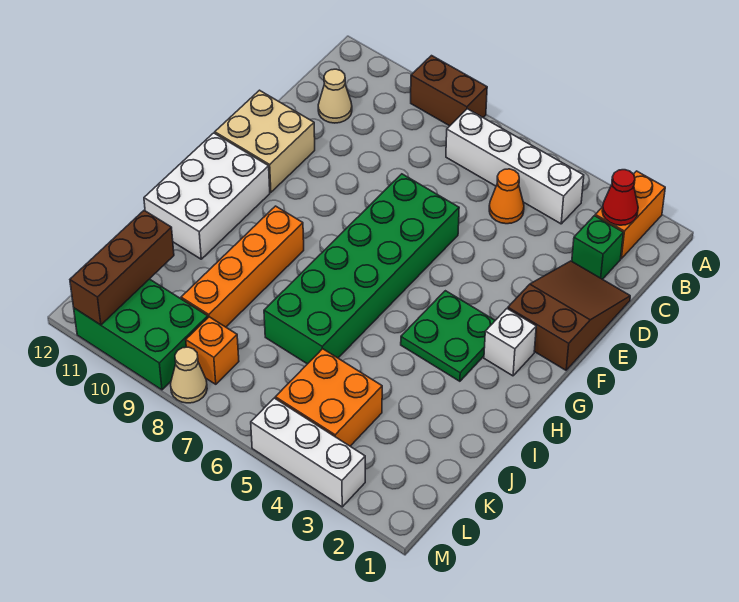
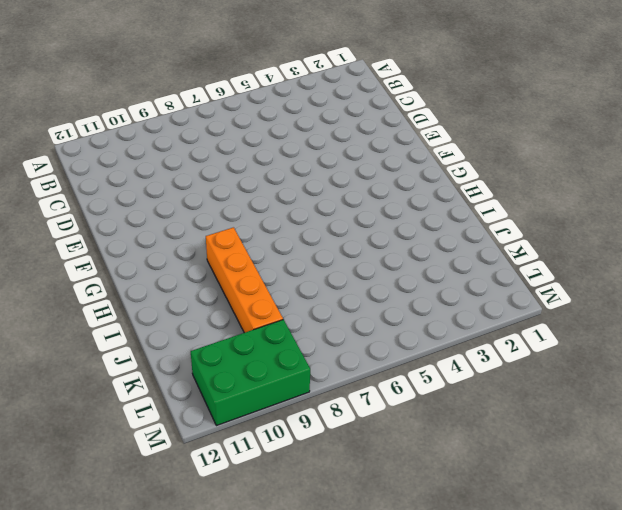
none -> orange brick A2:B2 level 1
none -> brown brick A8:A9 level 1
none -> white brick B4:B7 level 1

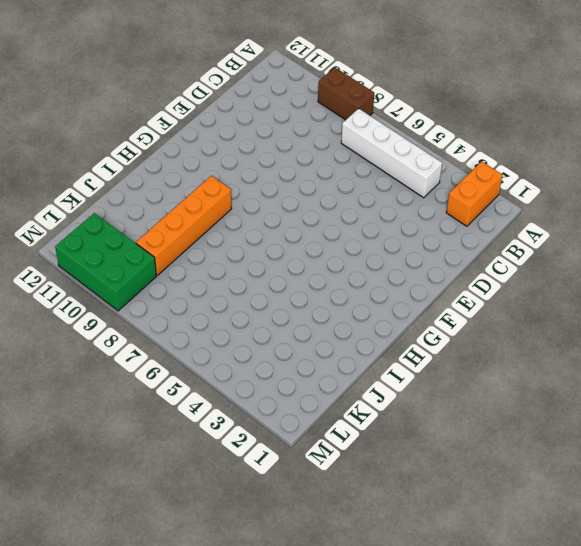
none -> green brick C2 level 1
none -> orange cone C5 level 1
none -> tan cone C11 level 1

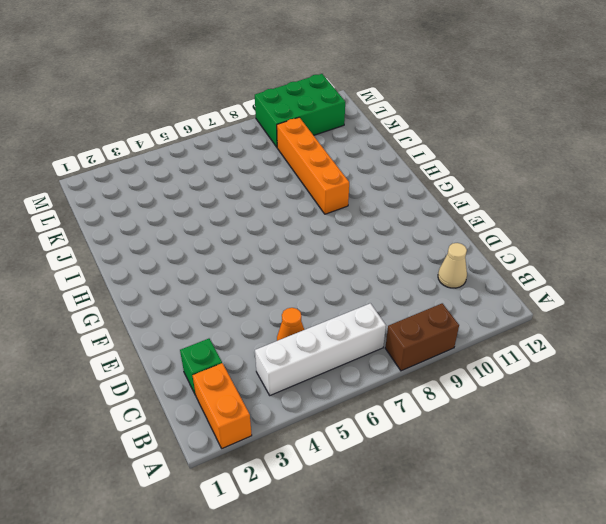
none -> brown slope D1:F2 level 1 top F
none -> green brick E6:J7 level 1
none -> tan brick E11:F12 level 1

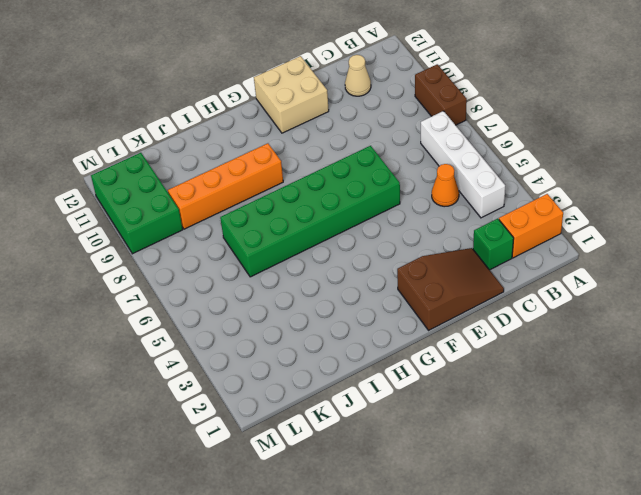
none -> white brick G2 level 1
none -> green plate G3:H4 level 1
none -> white brick G11:I12 level 1

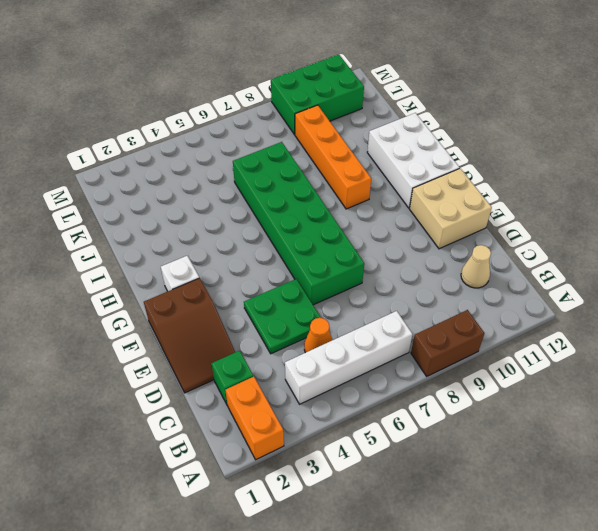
green plate D4:E5 level 1 -> green plate G3:H4 level 1
none -> orange brick K4:L5 level 1
none -> orange brick L8 level 1
none -> white brick M3:M5 level 1

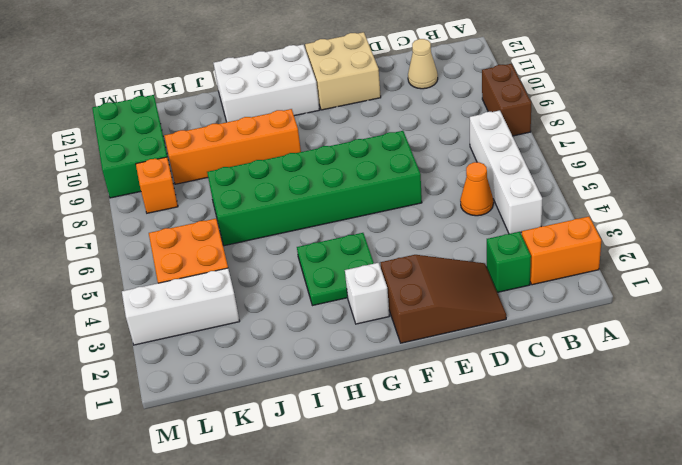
white brick K3:M3 level 1 -> white brick M3:M5 level 1
none -> tan cone M8 level 1
none -> red cone B2 level 2
none -> brown brick K11:M11 level 2

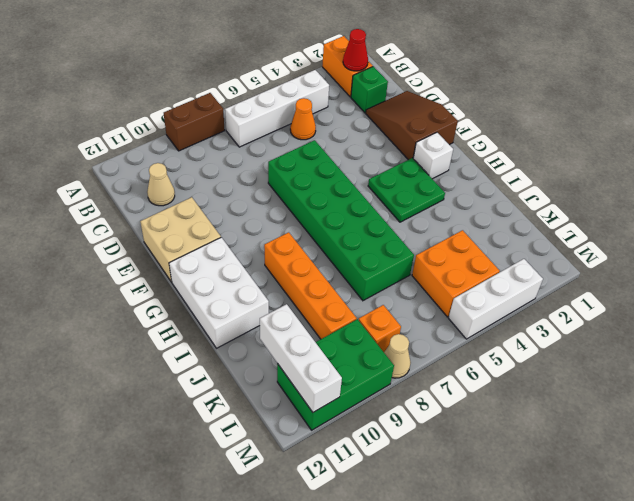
white brick K11:M11 level 2 -> brown brick K11:M11 level 2

